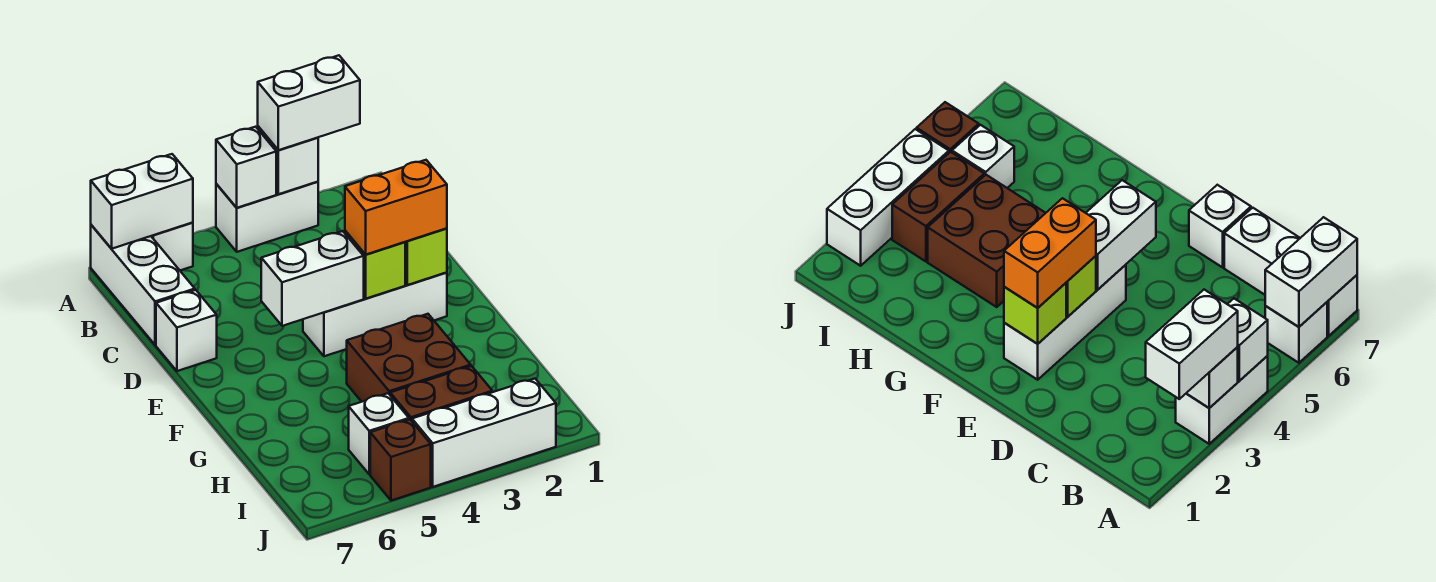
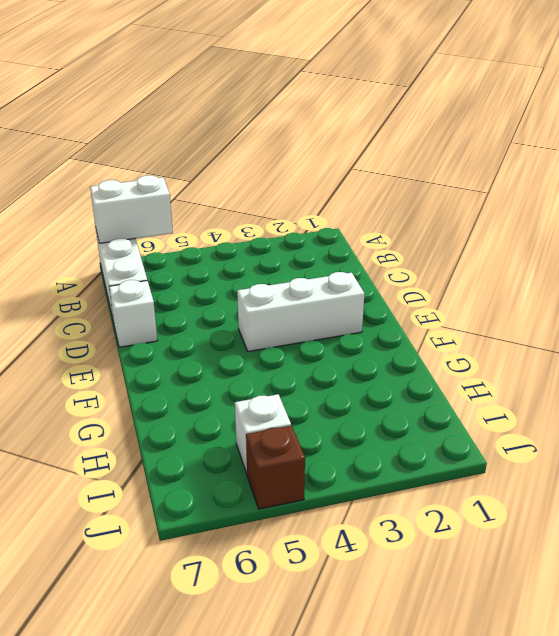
none -> white brick A3:A4 level 1
none -> white brick A6 level 1
none -> brown brick G3:H4 level 1

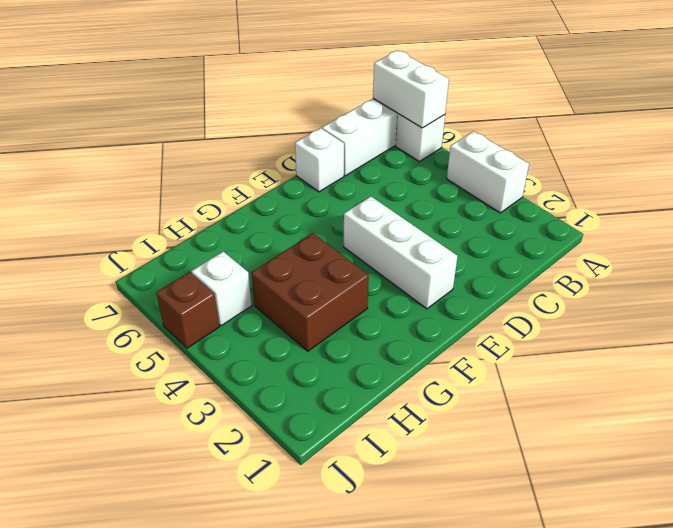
none -> brown brick I3:I4 level 1
none -> white brick J2:J4 level 1
none -> white brick A3 level 2

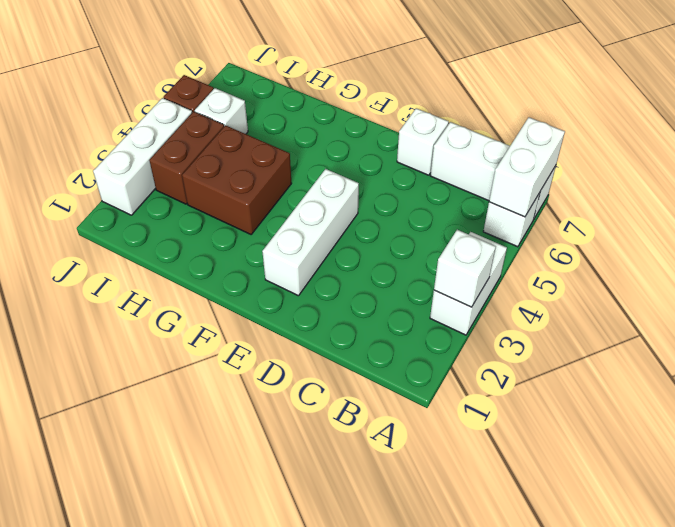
none -> white brick A4 level 2
none -> lime brick E2 level 2
none -> lime brick E3 level 2

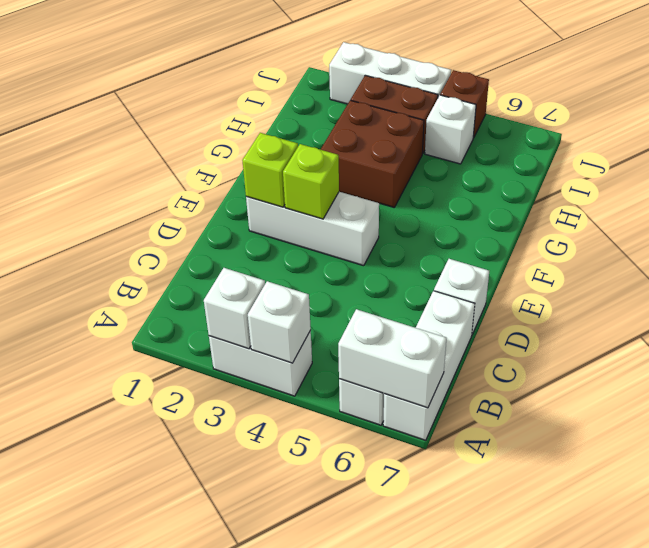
none -> white brick E4:E5 level 2
none -> white brick A2:A3 level 3
none -> orange brick E2:E3 level 3

